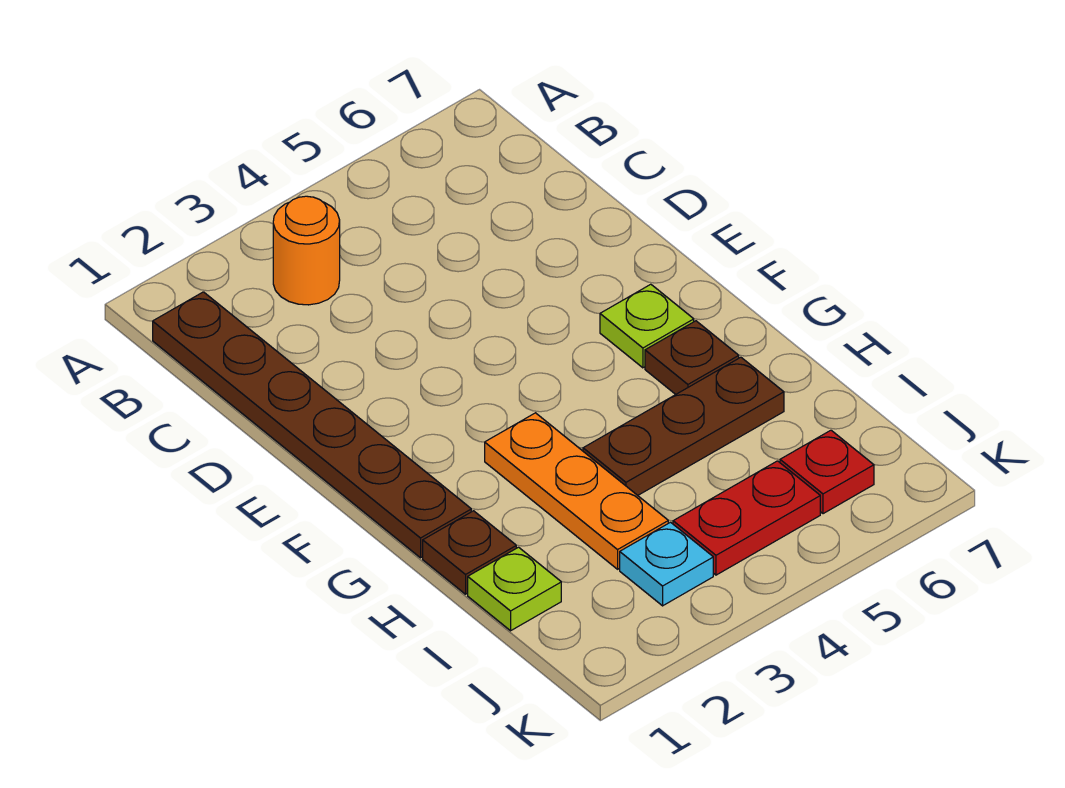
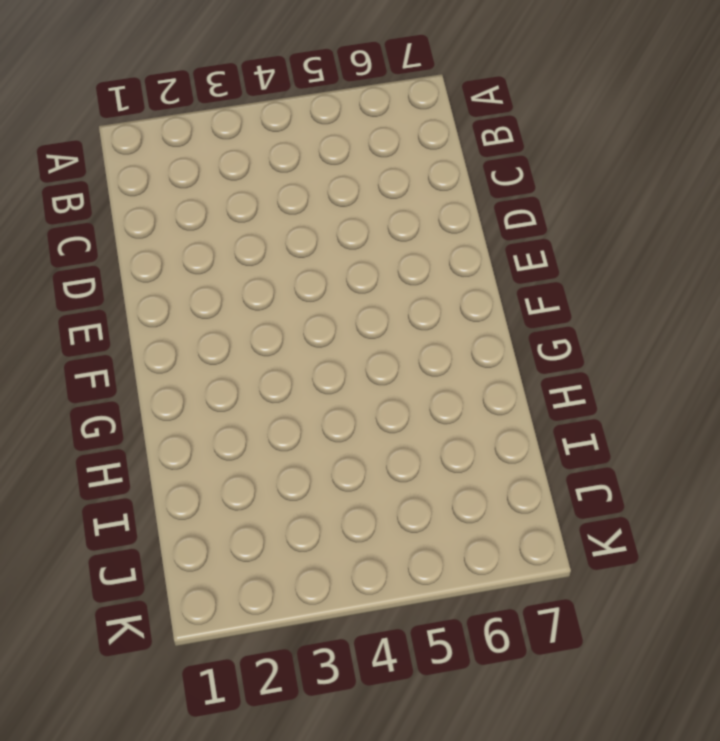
none -> brown plate B1:G1 level 1
none -> orange round brick B3 level 1

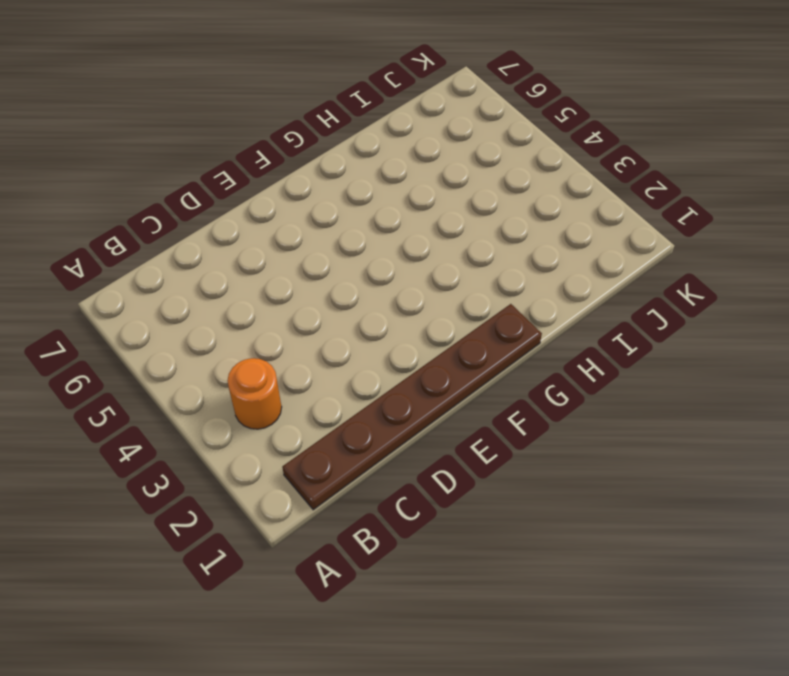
none -> lime plate F6 level 1
none -> orange plate G3:I3 level 1

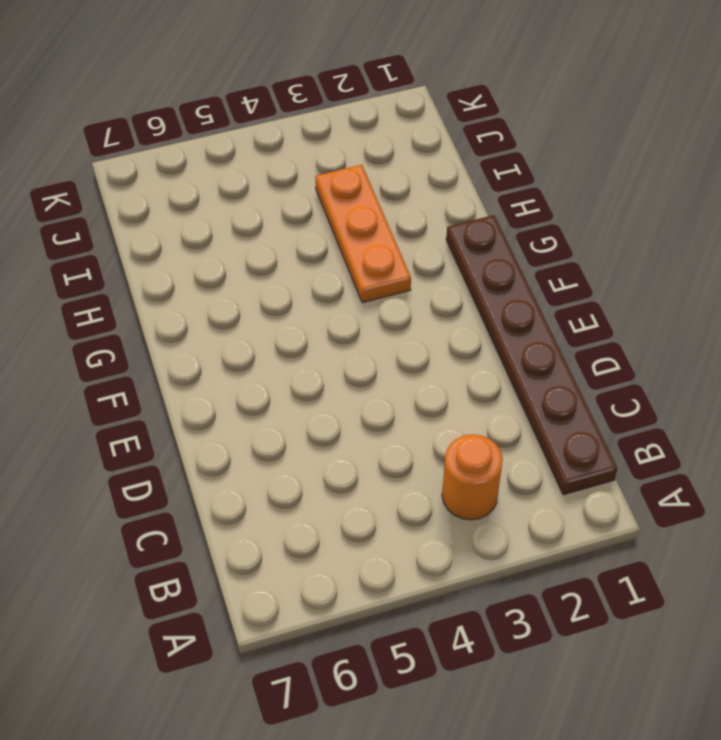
none -> lime plate F6 level 1
none -> brown plate G6 level 1

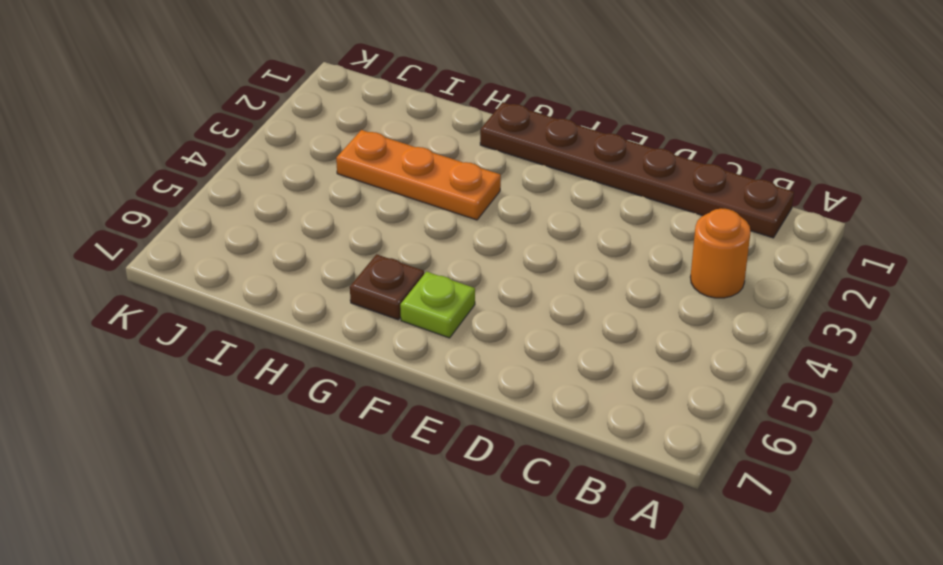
none -> brown plate H1 level 1
none -> brown plate H4:H6 level 1

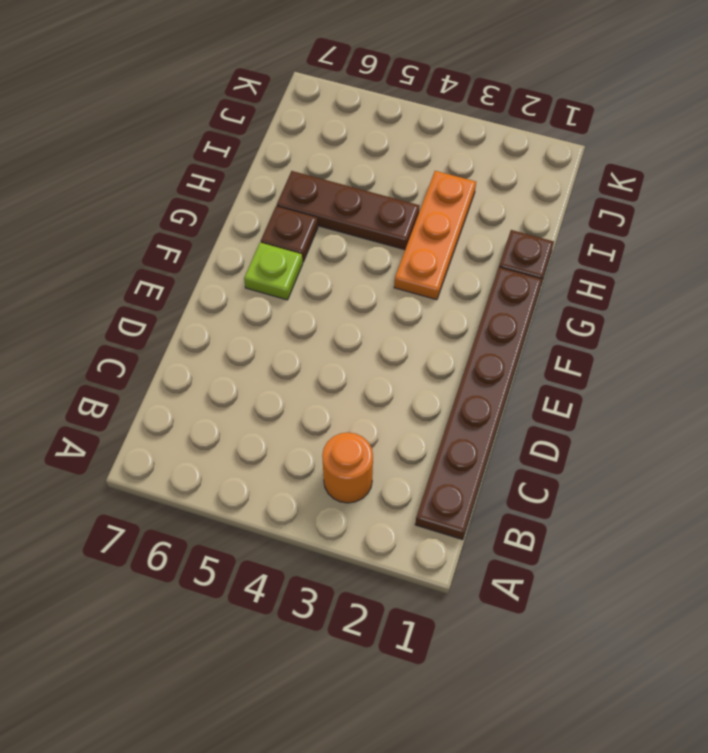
none -> lime plate I1 level 1
none -> cyan plate J3 level 1

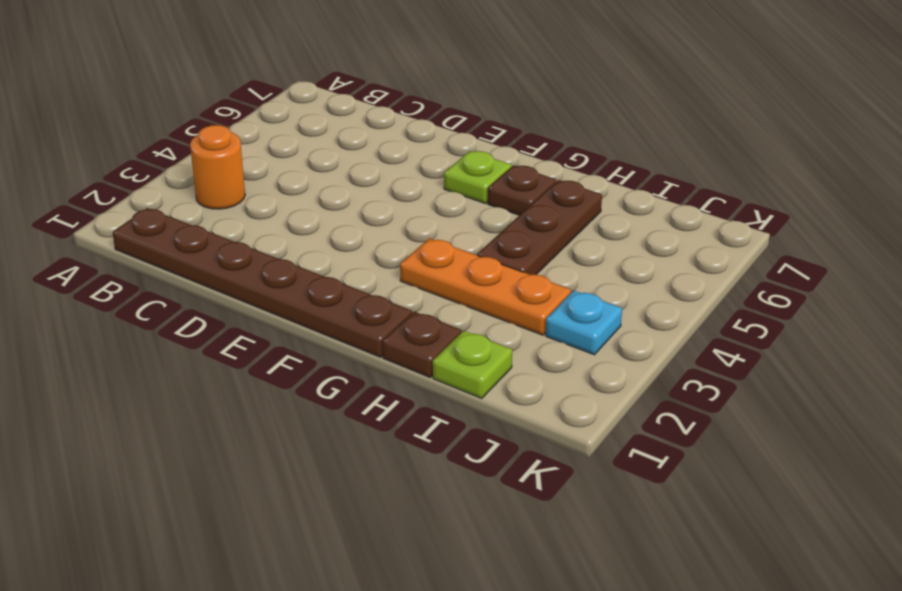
none -> red plate J4:J5 level 1
none -> red plate J6 level 1

